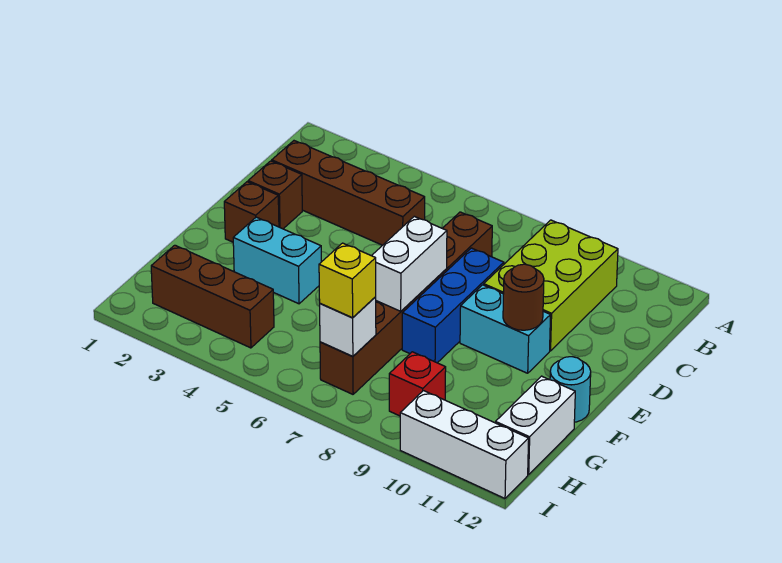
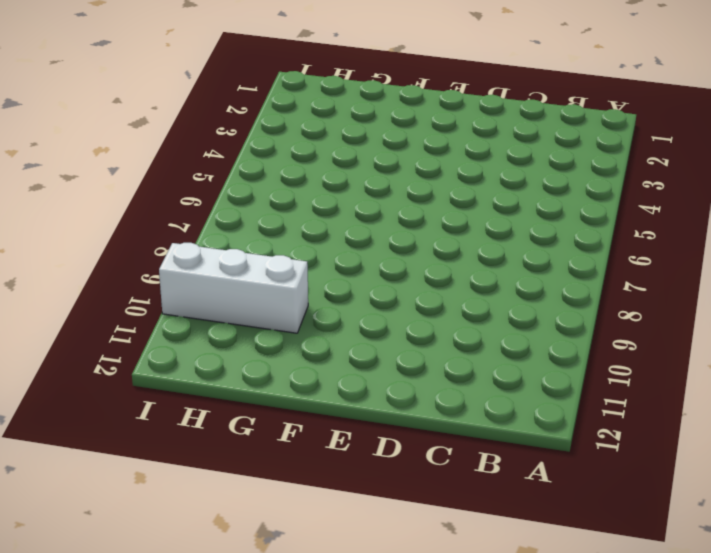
white brick G10:I10 level 1 -> white brick I10:I12 level 1
none -> lime brick B9:D10 level 1
none -> brown brick C2:C5 level 1
none -> brown brick C7:H7 level 1

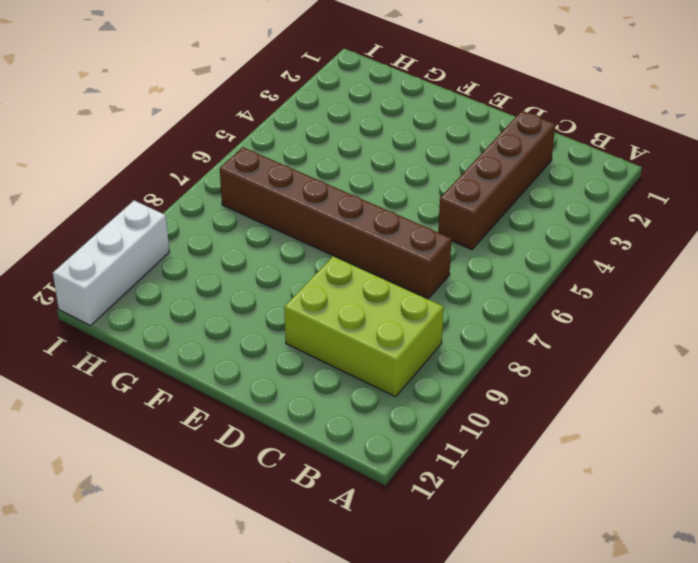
none -> brown brick D2 level 1
none -> blue brick D8:F8 level 1
none -> brown brick E2 level 1

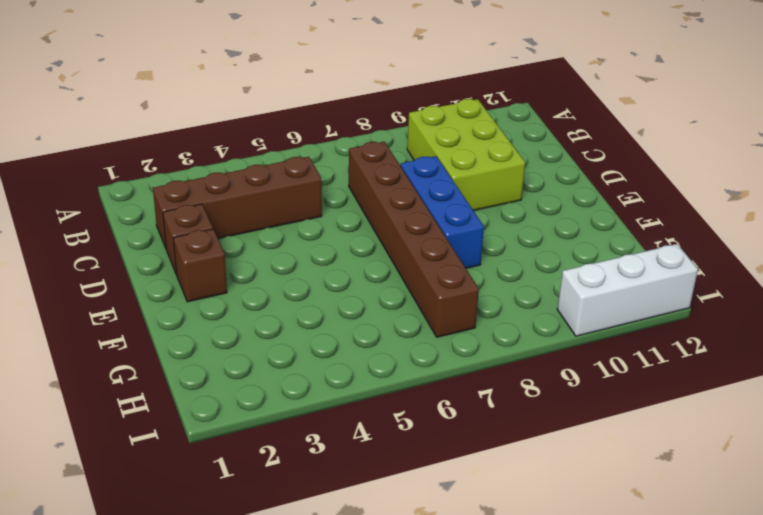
none -> cyan brick E9:E10 level 1
none -> cyan brick F3:F4 level 1
none -> cyan round brick F12 level 1

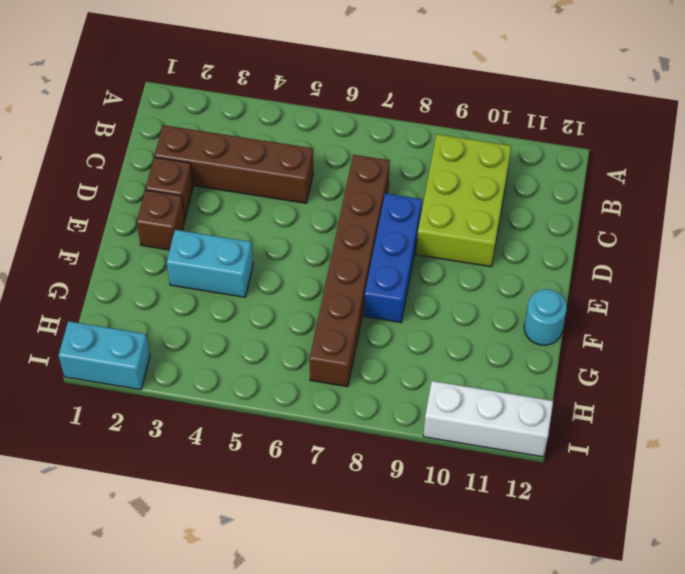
cyan brick I1:I2 level 1 -> cyan brick E9:E10 level 1
none -> white brick G12:H12 level 1
none -> brown brick H2:H4 level 1
none -> red brick H9 level 1

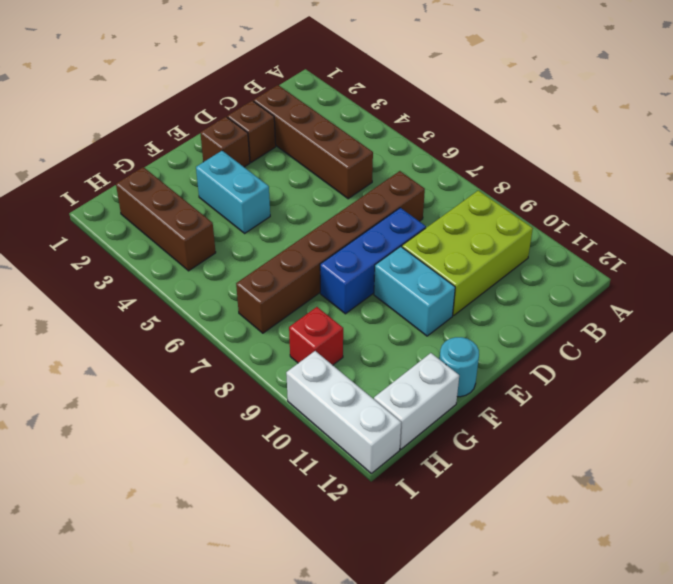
none -> white brick E7:F7 level 2
none -> brown round brick E10 level 2
none -> white brick H7 level 2

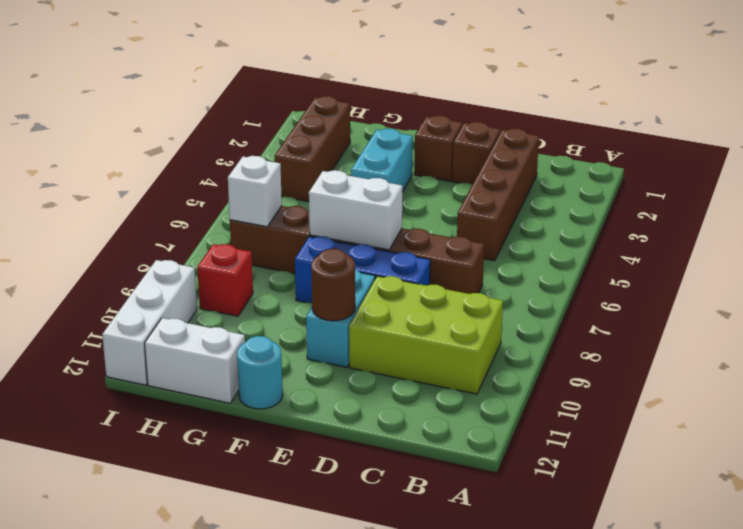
none -> yellow brick H7 level 3

